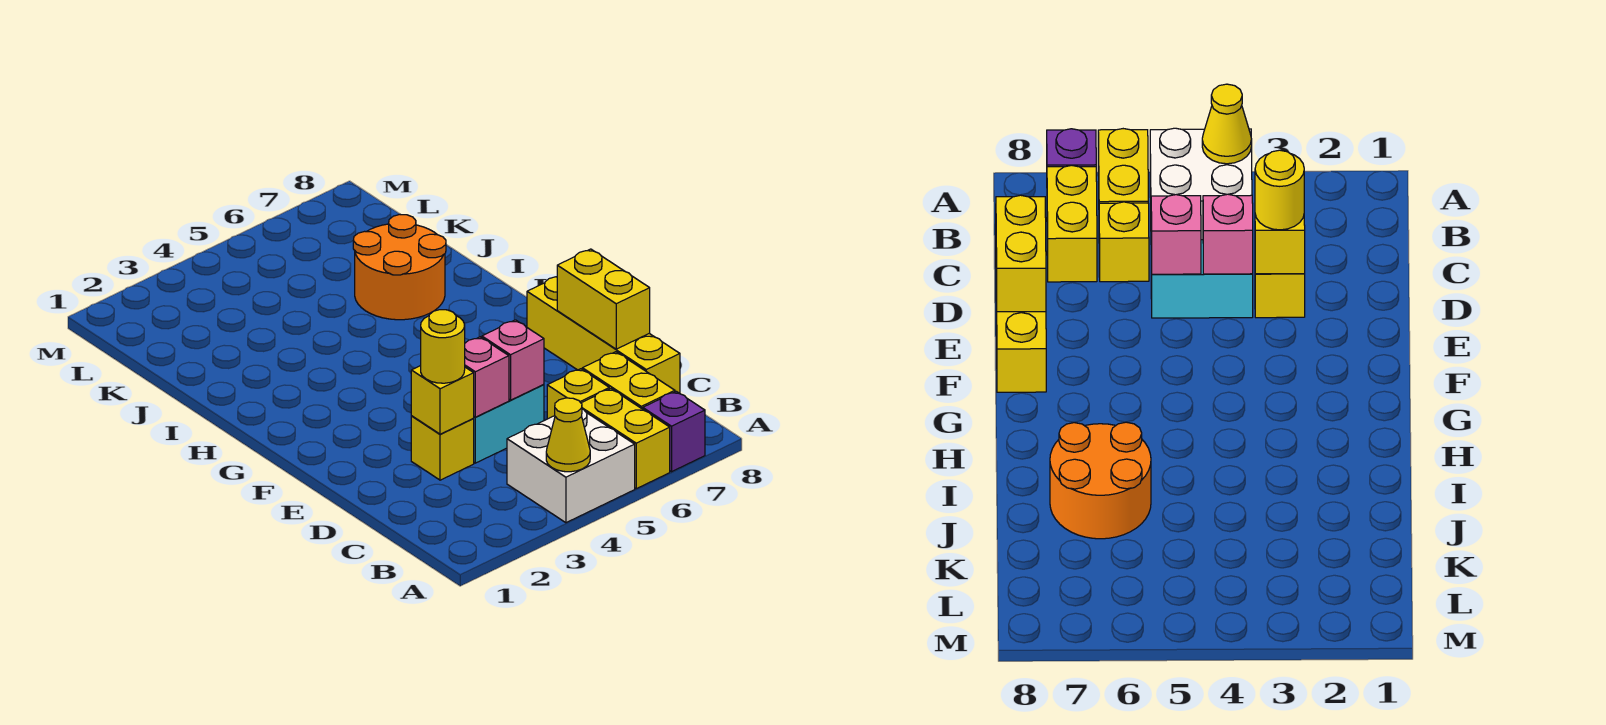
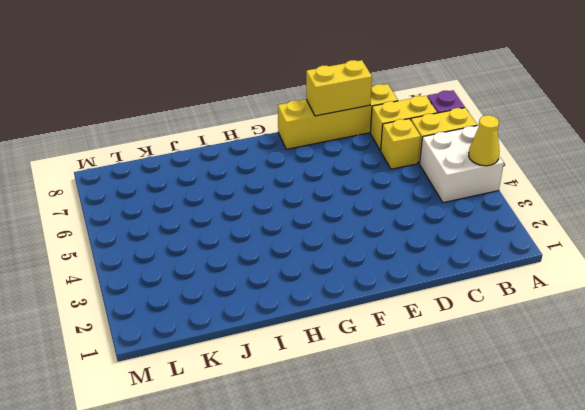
none -> yellow brick D3 level 1
none -> cyan brick D4:D5 level 1
none -> orange round brick I6:J7 level 1

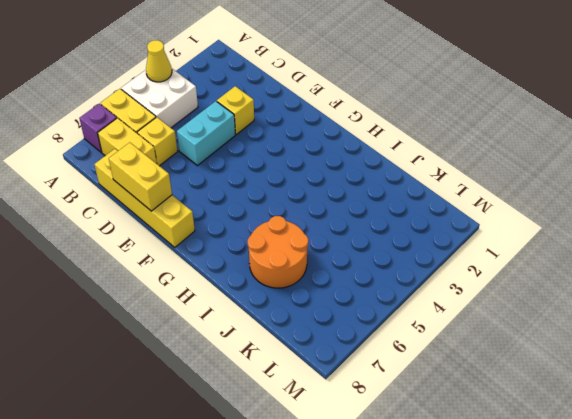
none -> yellow brick D3 level 2
none -> pink brick D4 level 2
none -> pink brick D5 level 2

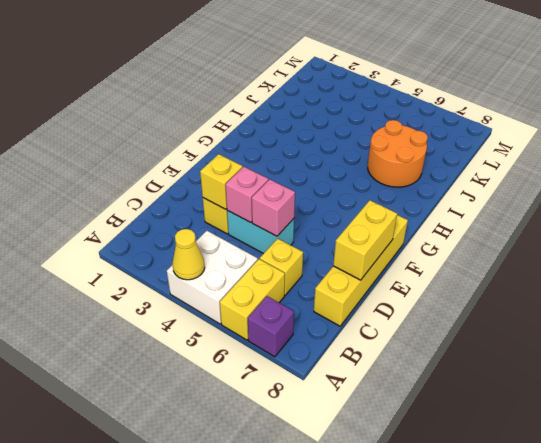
none -> yellow brick B7:C7 level 1
none -> yellow round brick D3 level 3

